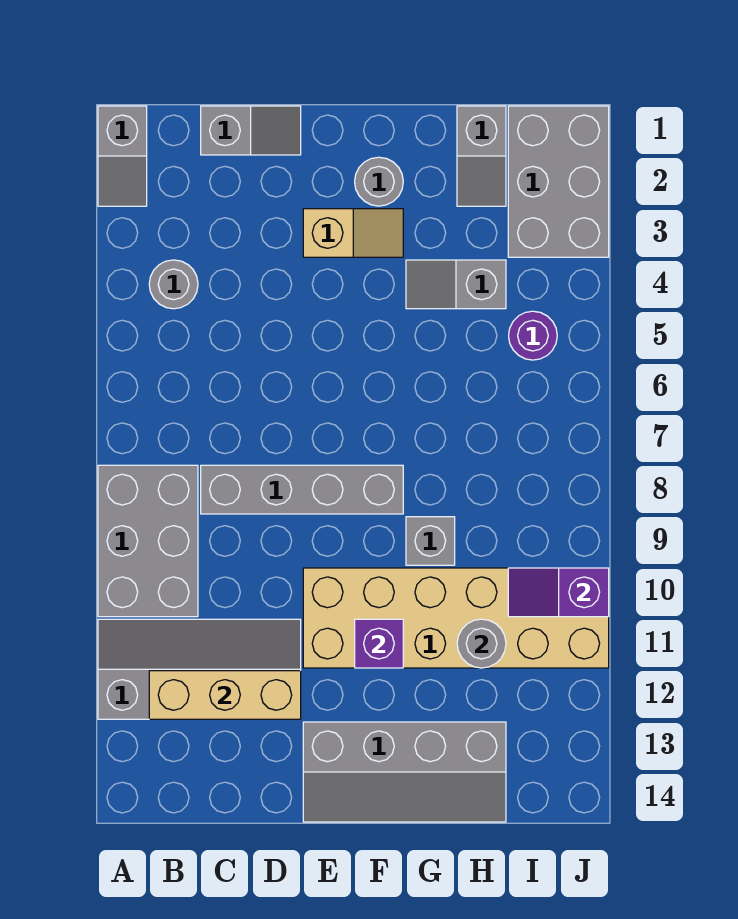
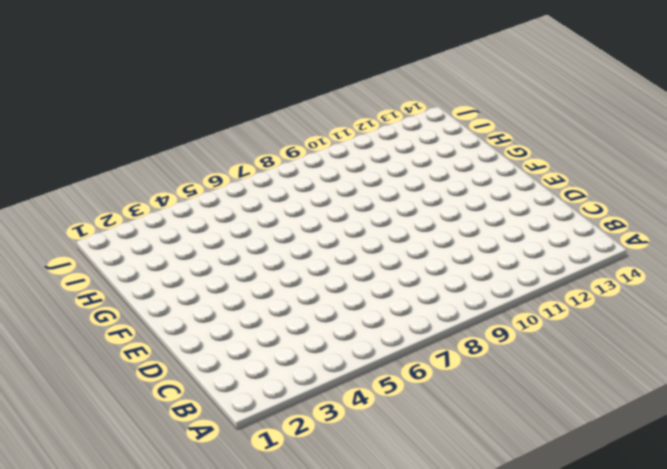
none -> grey slope A1:A2 level 1 top 1
none -> grey brick A8:B10 level 1
none -> grey slope A11:D12 level 1 top 12

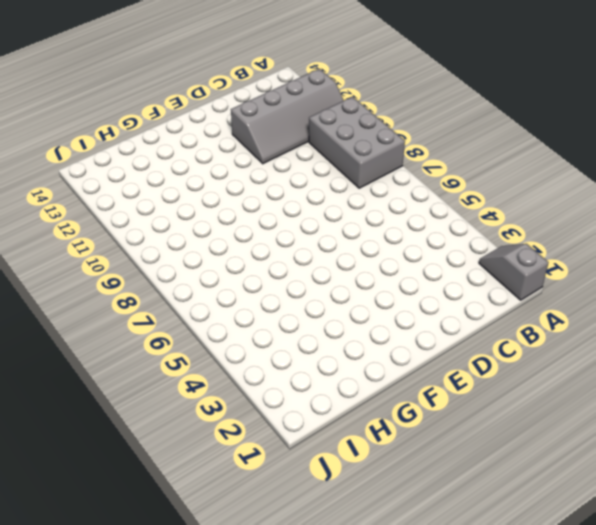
none -> grey round brick B4 level 1
none -> grey slope C1:D1 level 1 top C
none -> grey brick C8:F8 level 1

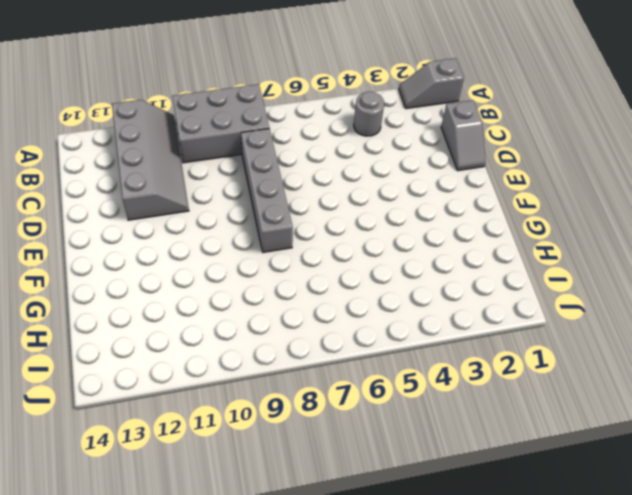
none -> tan slope E3:F3 level 1 top E
none -> tan brick E10:J11 level 1
none -> grey slope E13:H14 level 1 top 13

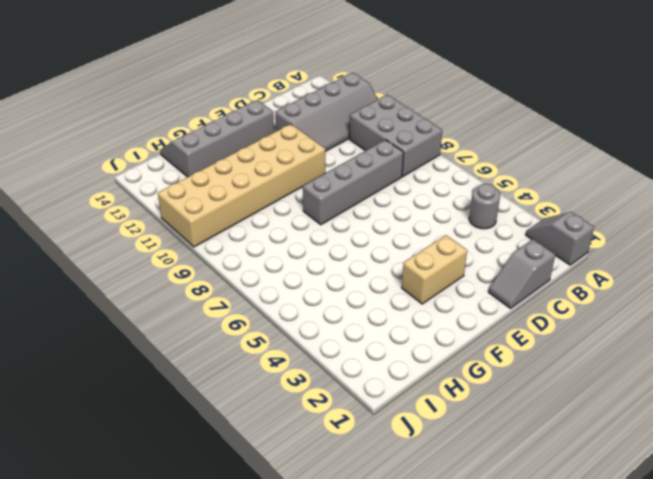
tan brick E3:F3 level 1 -> tan slope E3:F3 level 1 top E
none -> grey round brick F2 level 1
none -> grey slope G4:H4 level 1 top H
none -> grey brick G9 level 1

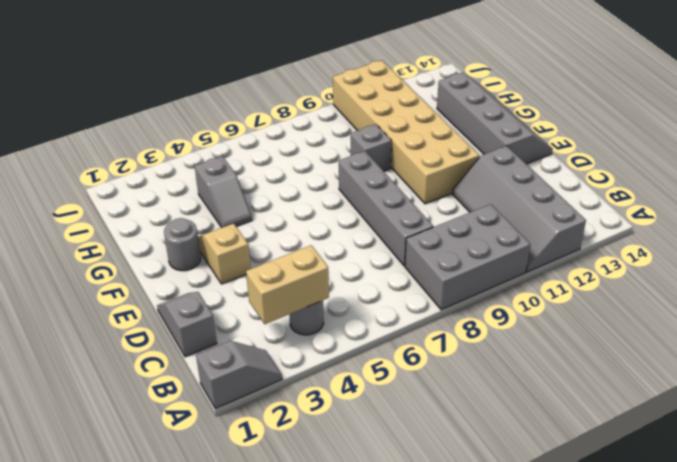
tan brick B3:B4 level 2 -> none
none -> grey slope H1:H2 level 1 top 1
none -> grey brick I1:J3 level 1
none -> purple round brick I5 level 1

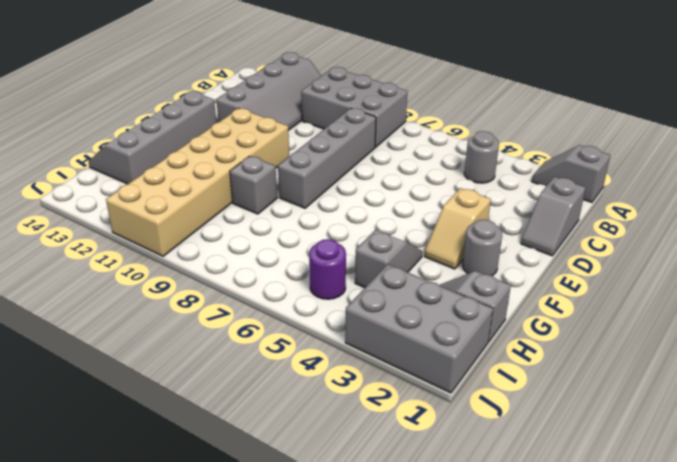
none -> tan brick B12:D12 level 2
none -> purple brick F11 level 2
none -> grey round brick H11 level 2

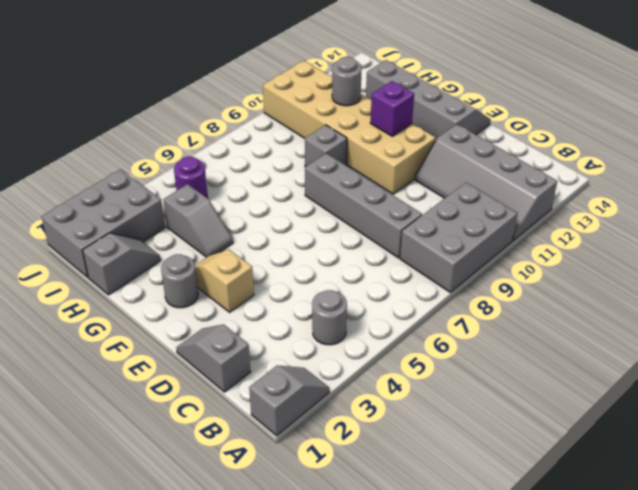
none -> tan brick B12:D12 level 2
none -> purple slope I10:J10 level 2 top J

